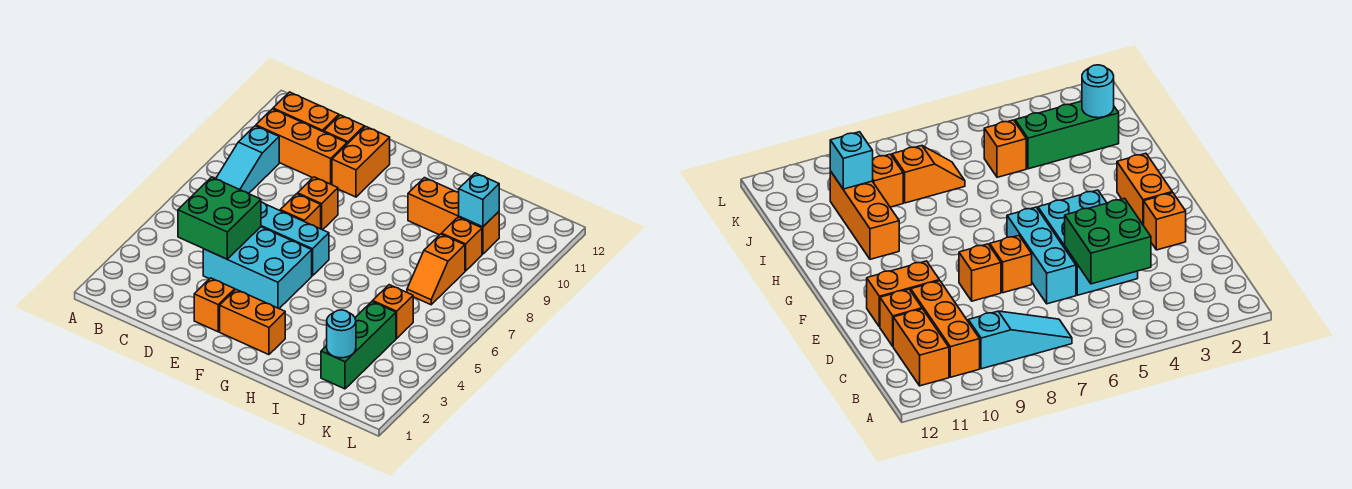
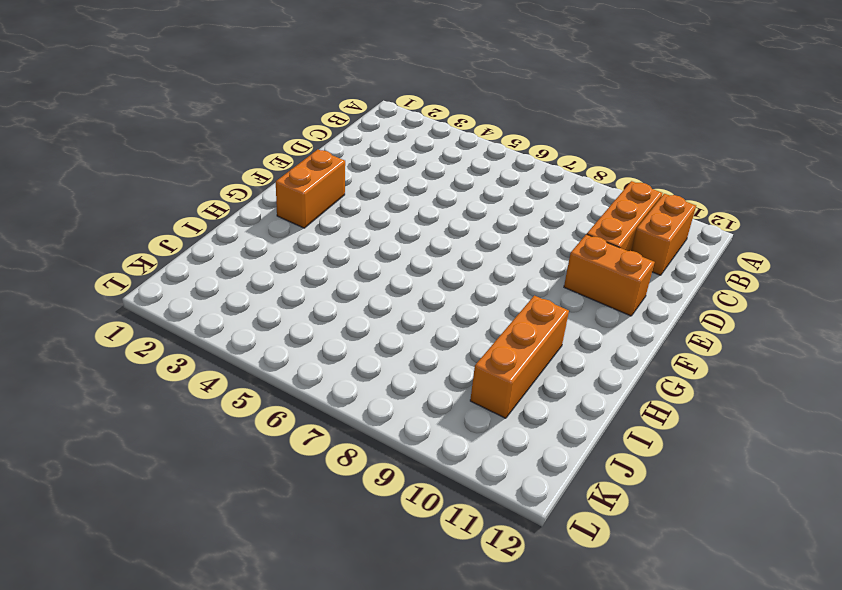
none -> cyan slope B7:B9 level 1 top 9
none -> cyan brick D4:F5 level 1
none -> cyan brick D6:F6 level 1

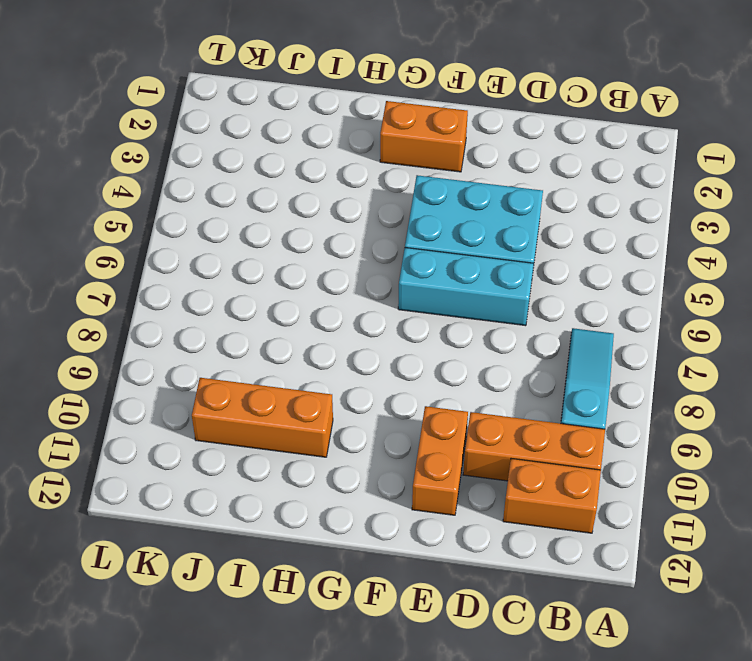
none -> orange brick D11 level 1
none -> orange brick E2 level 1
none -> orange brick E7 level 1

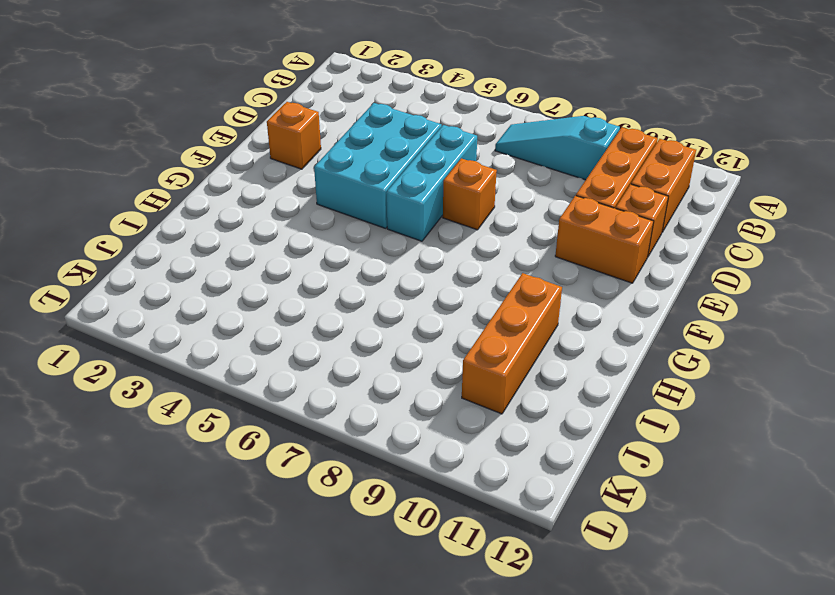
none -> orange brick E8 level 1
none -> orange brick F2:G2 level 1
none -> green brick J2:J4 level 1

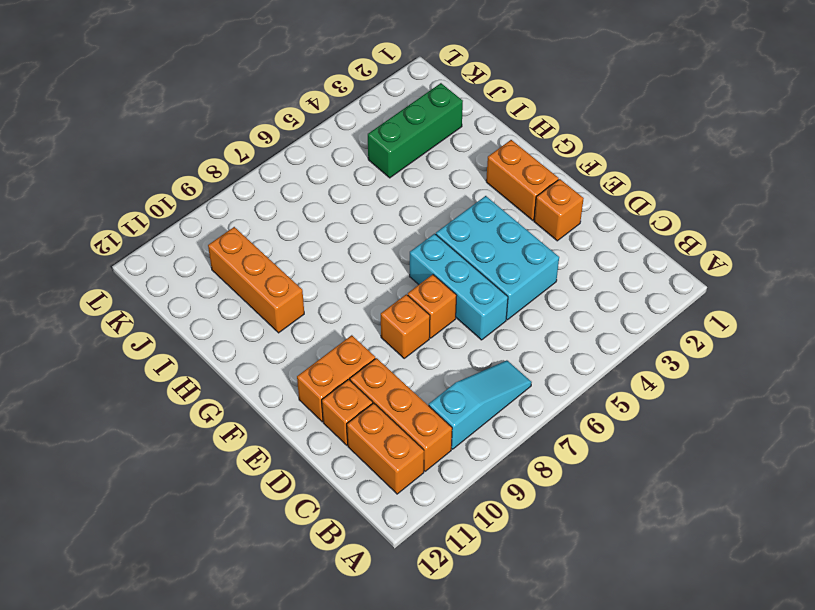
none -> orange brick J5 level 1
none -> orange slope J7:J8 level 1 top 8
none -> orange brick J9 level 1

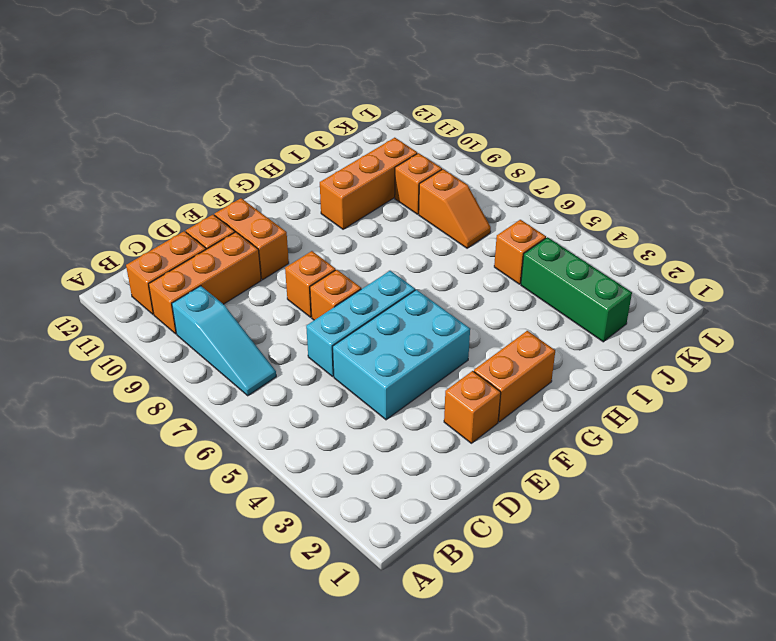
none -> green brick C4:D5 level 2
none -> cyan round brick J2 level 2
none -> cyan brick J10 level 2

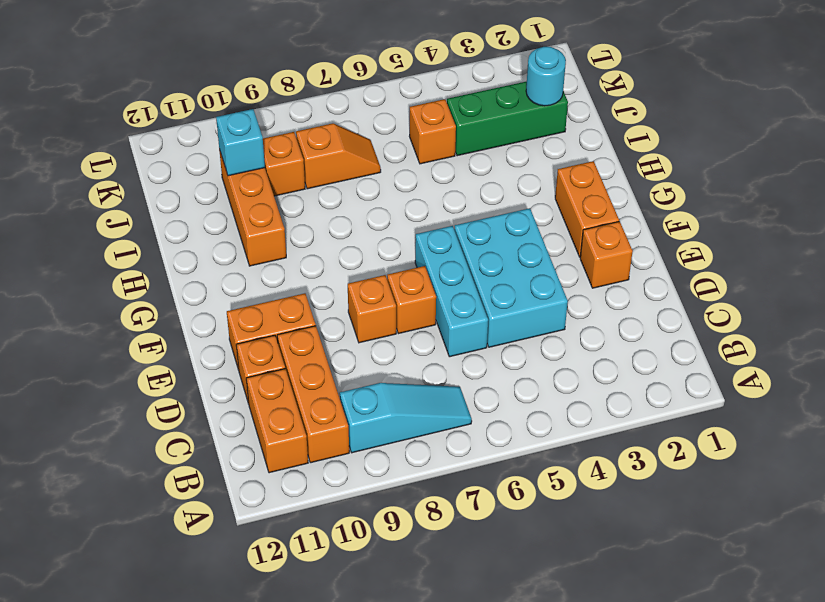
none -> green brick C4:D5 level 2

